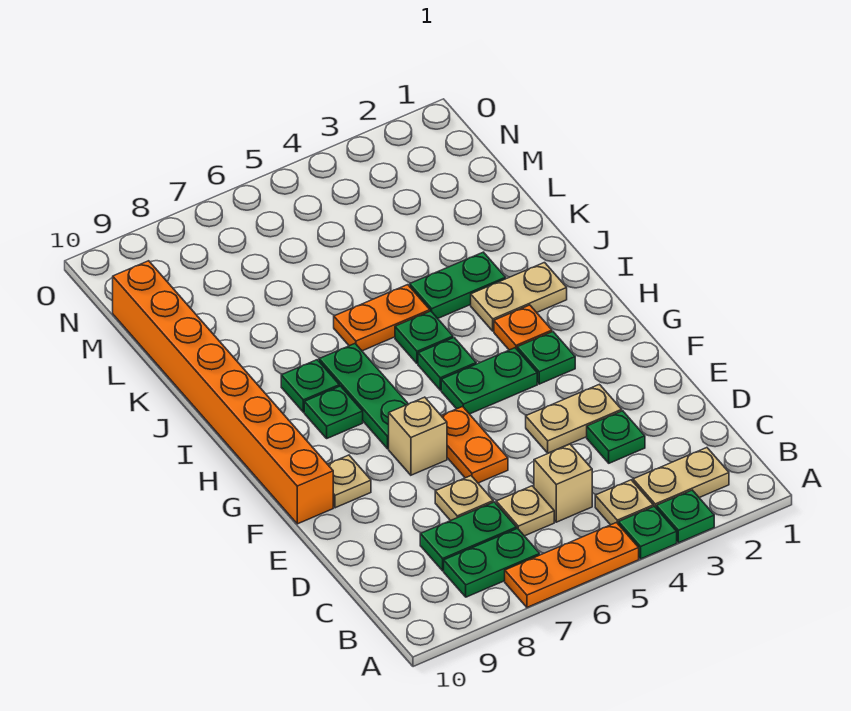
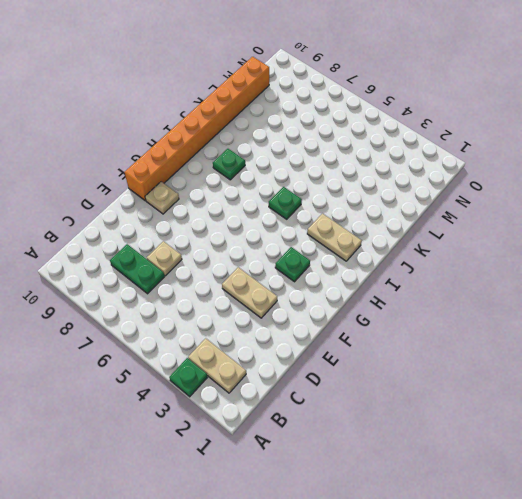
none -> green plate A4 level 1
none -> orange plate A5:A7 level 1
none -> tan plate B4 level 1

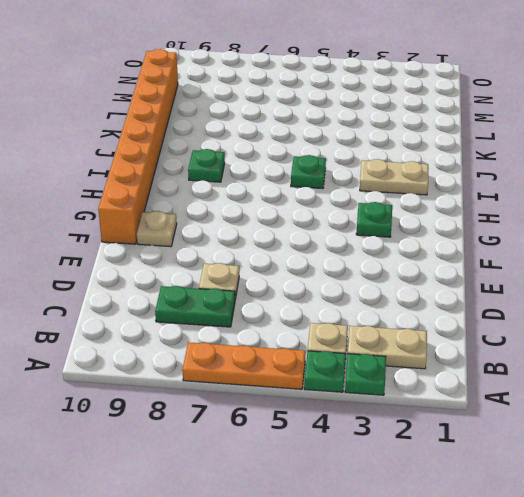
none -> green plate B7:B8 level 1
none -> tan brick C5 level 1
none -> tan plate C6 level 1

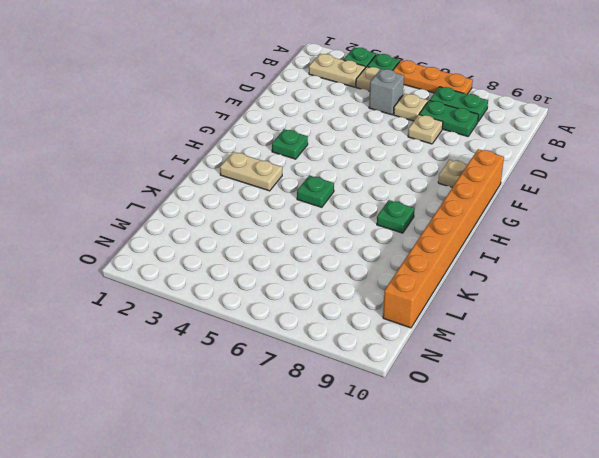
grey brick C5 level 1 -> tan brick C5 level 1
none -> green plate D3 level 1
none -> tan plate E3:E4 level 1
none -> orange plate E6:F6 level 1

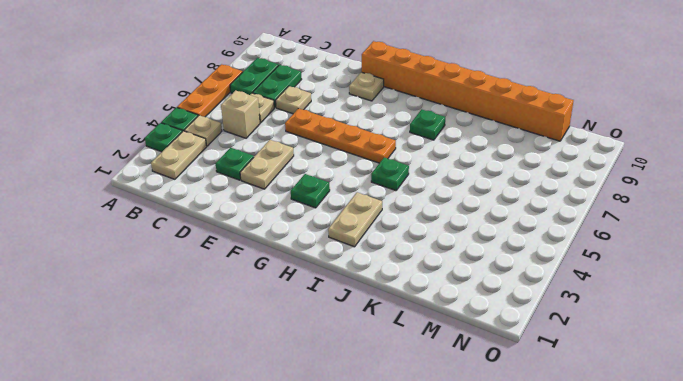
orange plate E6:H6 level 1 -> orange plate E6:F6 level 1
none -> tan brick F7 level 1
none -> green plate G4:G5 level 1
none -> green plate G7:I7 level 1

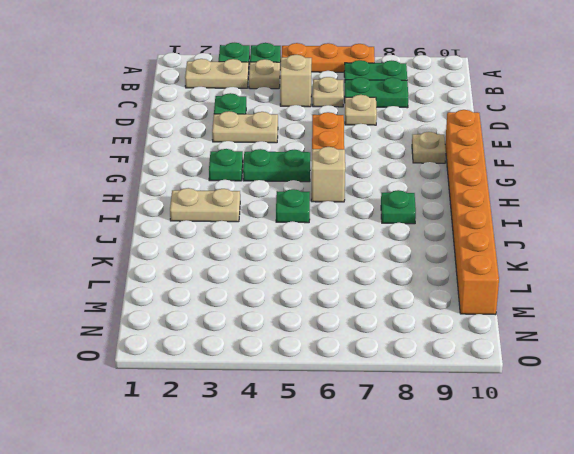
tan brick H6 level 1 -> tan brick F7 level 1
none -> green plate G7:I7 level 1
none -> orange plate H3 level 1
none -> green plate H5 level 1

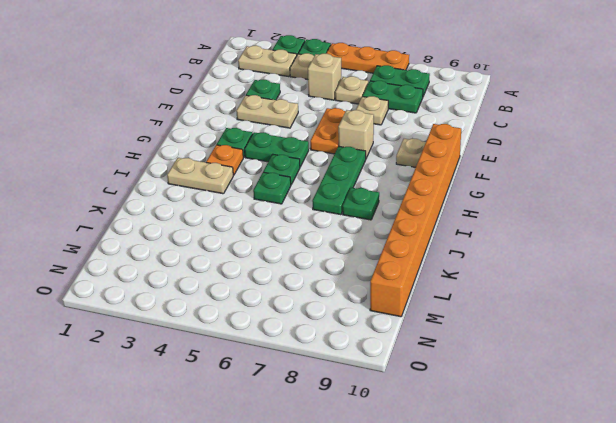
none -> green plate H8 level 1
none -> green plate J3:J4 level 1
none -> orange plate J5:J6 level 1

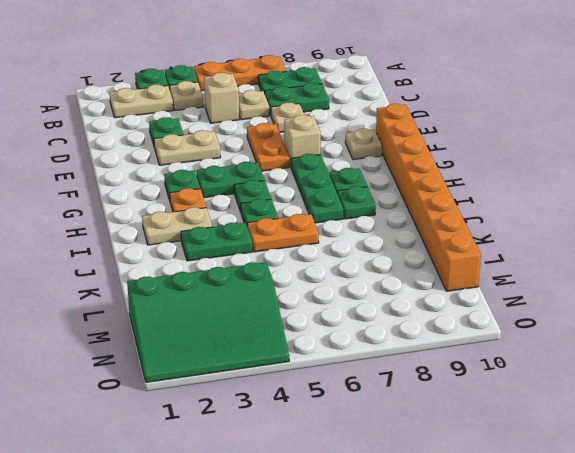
green slope M1:O4 level 1 top M -> none

